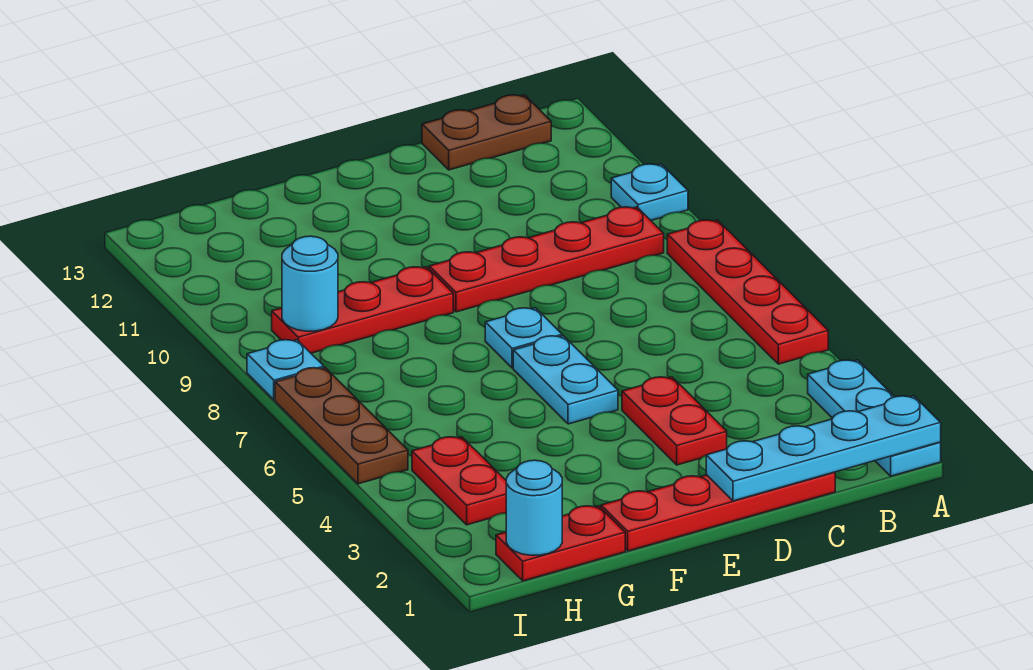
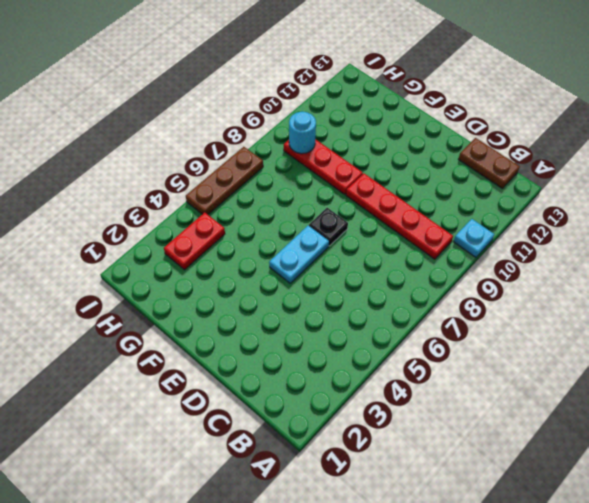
black plate E7 level 1 -> cyan plate E7 level 1
none -> cyan plate A1:A3 level 1
none -> red plate A5:A8 level 1
none -> red plate C1:F1 level 1

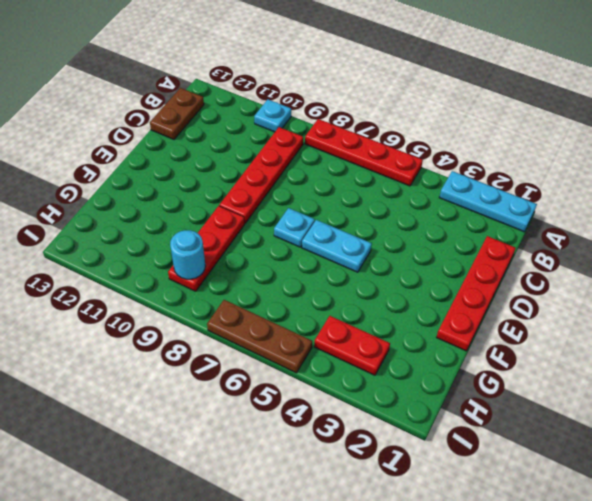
none -> red plate D3:D4 level 1
none -> red plate G1:H1 level 1
none -> cyan plate I8 level 1

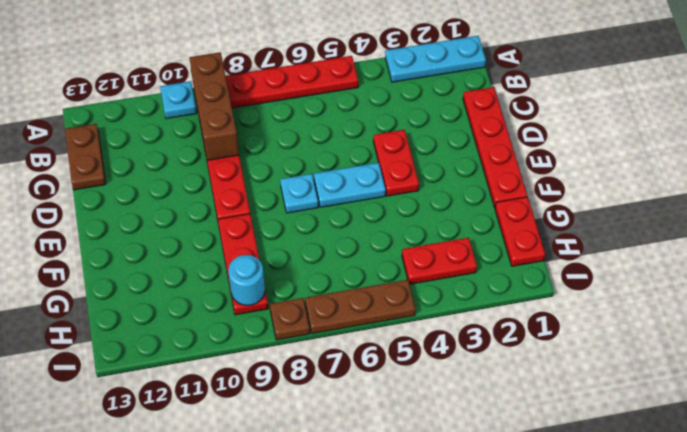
brown brick A9:C9 level 2 -> none
red plate D4:E4 level 1 -> red plate D3:D4 level 1
brown plate I8 level 1 -> cyan plate I8 level 1
none -> cyan plate A1:D1 level 2
none -> cyan round brick H1 level 2

